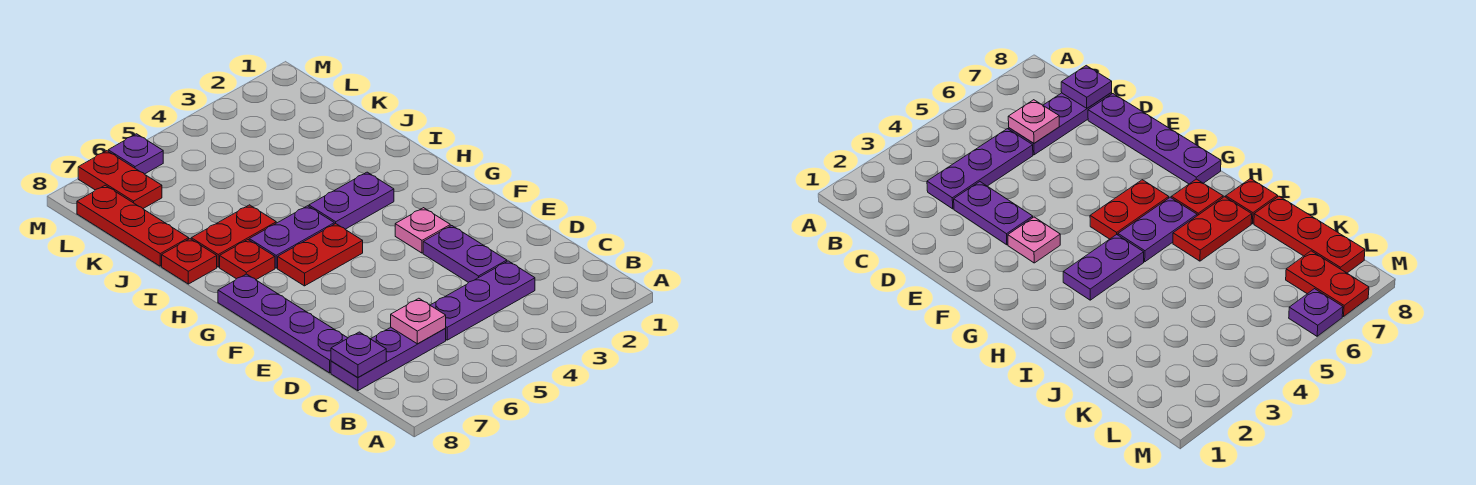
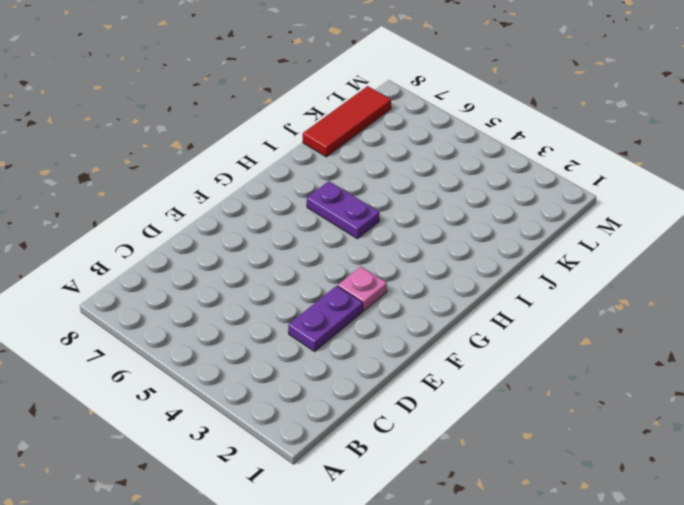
red tile J8:L8 level 1 -> red plate J8:L8 level 1
none -> purple plate C3:C5 level 1
none -> purple plate C6:C8 level 1
none -> purple plate D8:G8 level 1

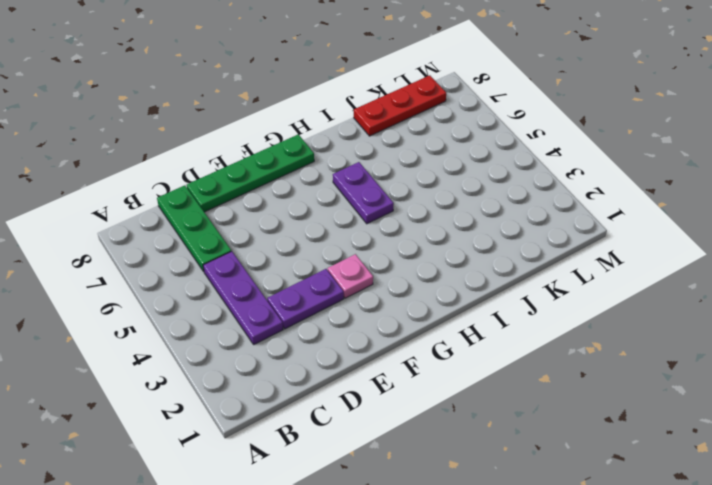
green plate C6:C8 level 1 -> purple plate C6:C8 level 1
green plate D8:G8 level 1 -> purple plate D8:G8 level 1
none -> red plate G5:G6 level 1
none -> purple plate H3:H4 level 1
none -> red plate H7 level 1

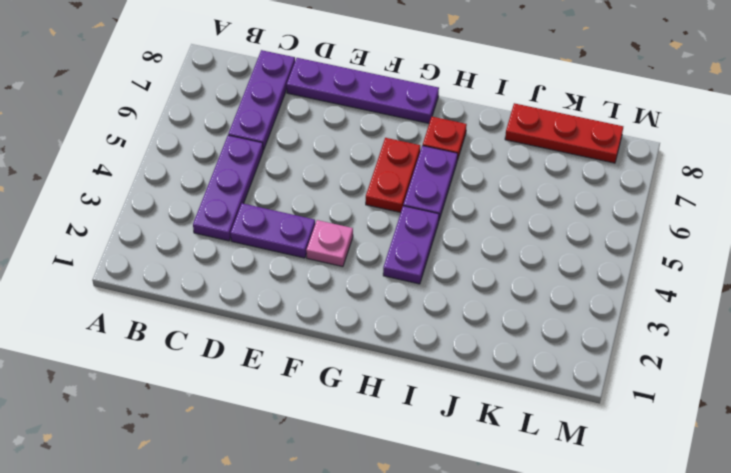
none -> red plate I6:I7 level 1
none -> red plate I8 level 1
none -> red plate L7:M7 level 1

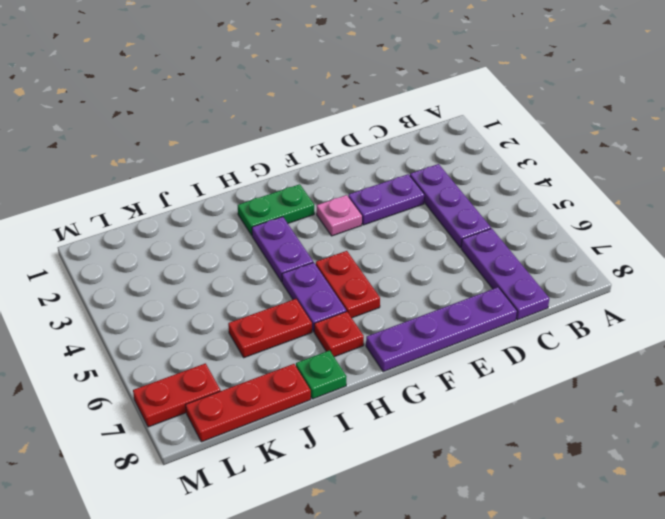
green plate G2:H2 level 1 -> none
red plate I6:J6 level 1 -> red plate I6:I7 level 1
green plate I8 level 1 -> red plate I8 level 1
none -> purple plate M6 level 1
none -> pink plate C6 level 2
none -> purple plate C8 level 2

